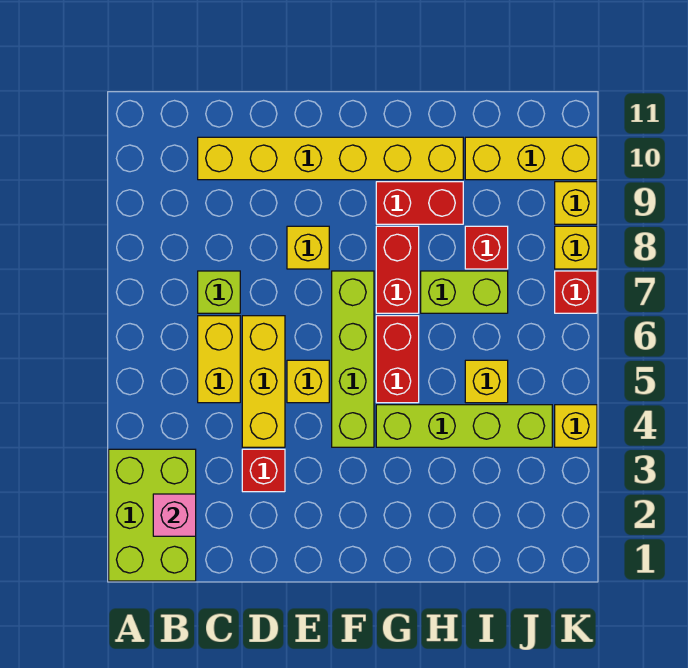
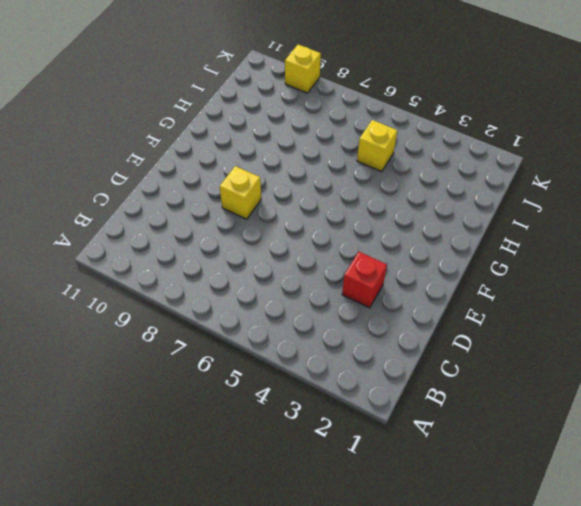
none -> lime brick A1:B3 level 1
none -> yellow brick C5:C6 level 1
none -> lime brick C7 level 1

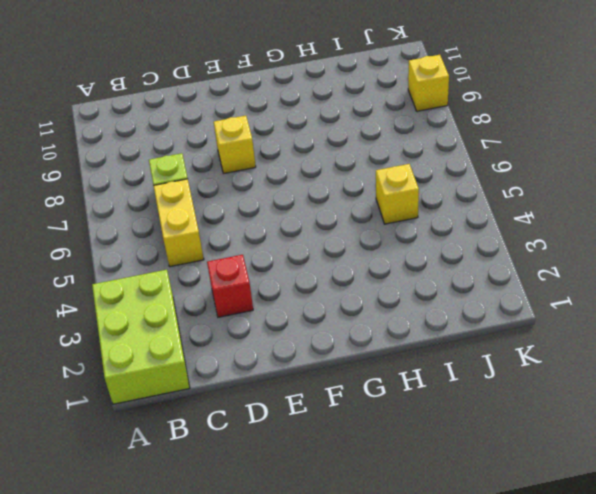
none -> yellow brick C10:H10 level 1
none -> yellow brick D4:D6 level 1
none -> yellow brick E5 level 1

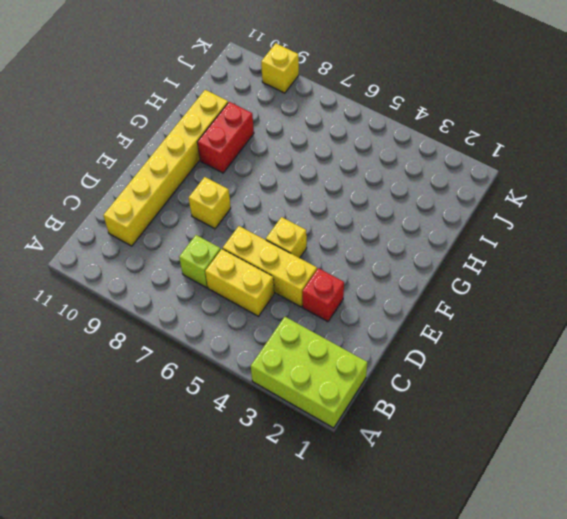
none -> lime brick F4:F7 level 1
none -> lime brick G4:J4 level 1
none -> red brick G5:G6 level 1

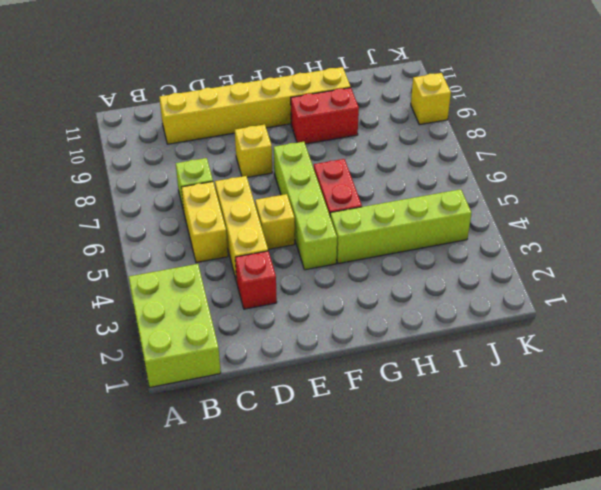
none -> red brick G7:G8 level 1
none -> lime brick H7:I7 level 1
none -> yellow brick I5 level 1

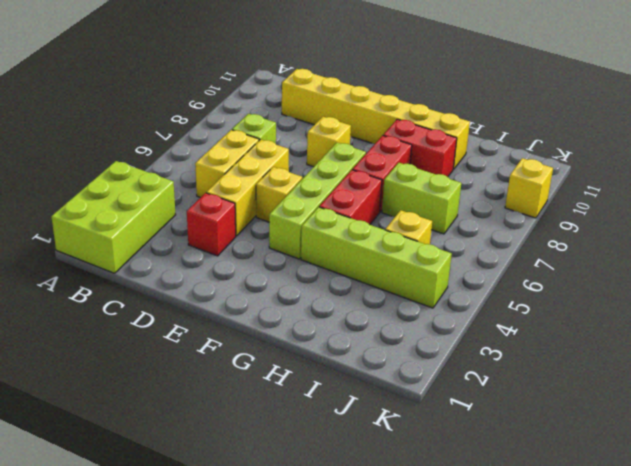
none -> red brick I8 level 1
none -> yellow brick I10:K10 level 1
none -> yellow brick K4 level 1

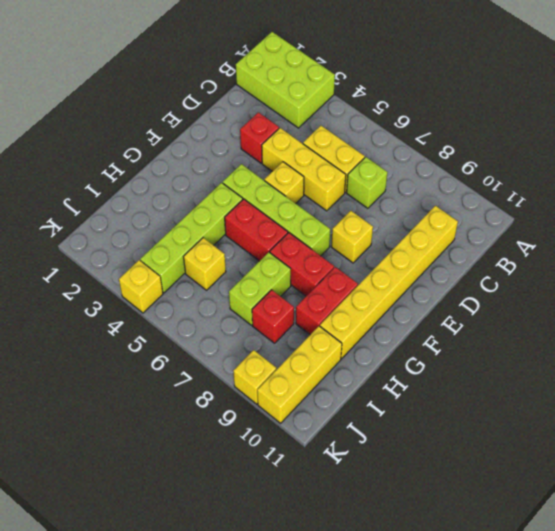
none -> red brick K7 level 1
none -> yellow brick K8 level 1
none -> pink brick B2 level 2

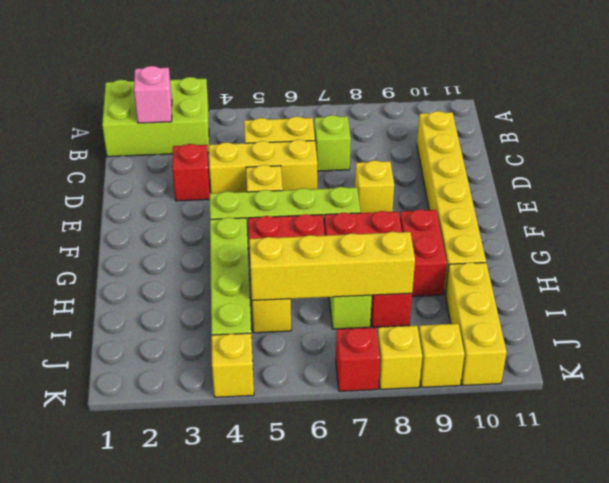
yellow brick I5:I8 level 2 -> none

